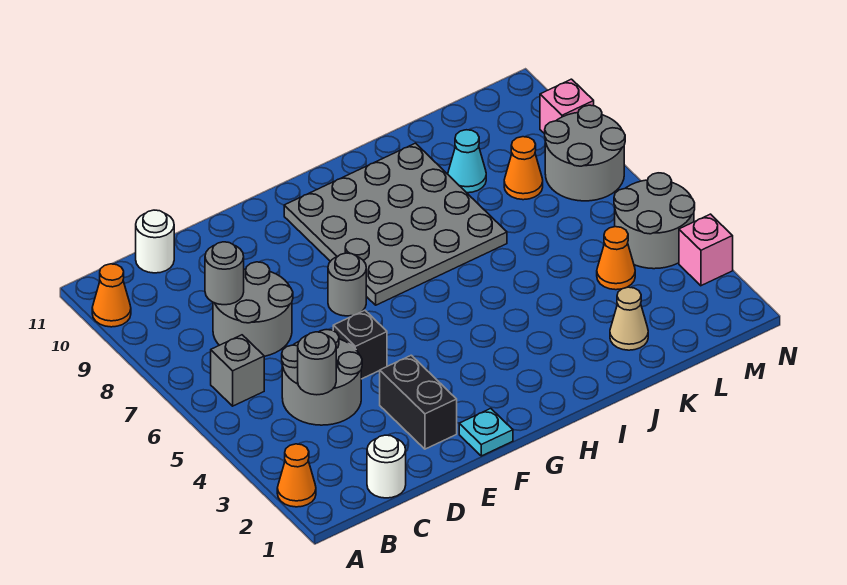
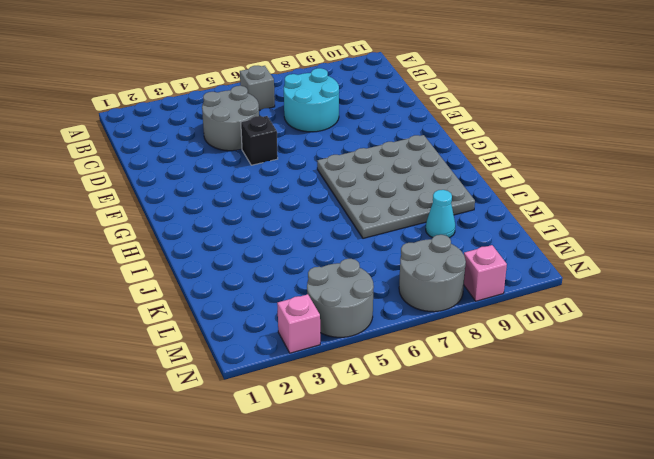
cyan round brick C7:D8 level 1 -> grey round brick C7:D8 level 1
none -> orange cone A2 level 1
none -> orange cone A10 level 1
none -> white round brick C1 level 1

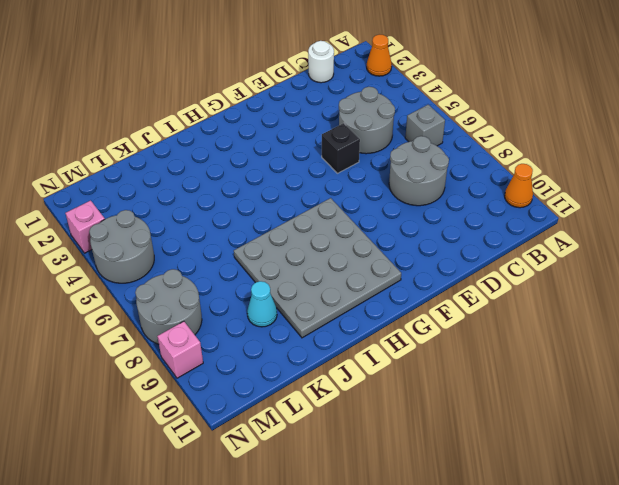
none -> white round brick C11 level 1
none -> black brick E2:E3 level 1
none -> cyan plate F1 level 1

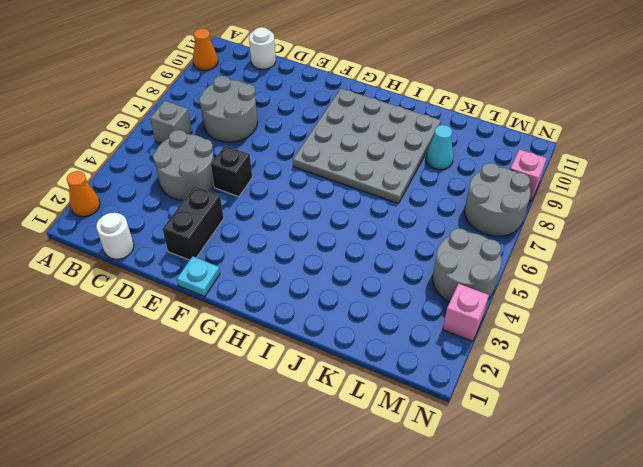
none -> grey round brick F7 level 1
none -> tan cone K2 level 1
none -> orange cone L4 level 1

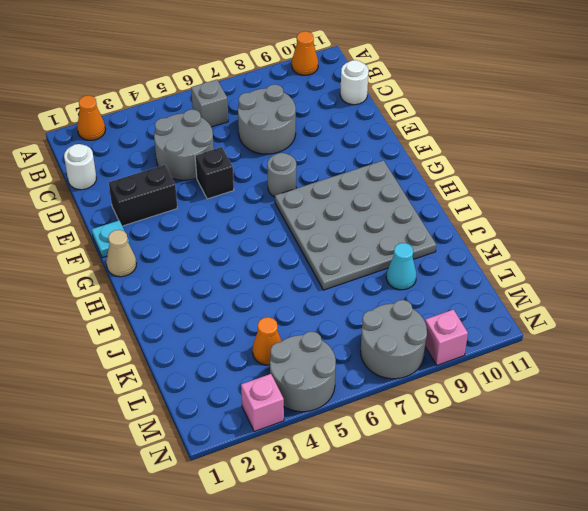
tan cone G1 level 1 -> tan cone K2 level 1
none -> orange cone L8 level 1
none -> grey round brick C4 level 2
none -> grey round brick C8 level 2

